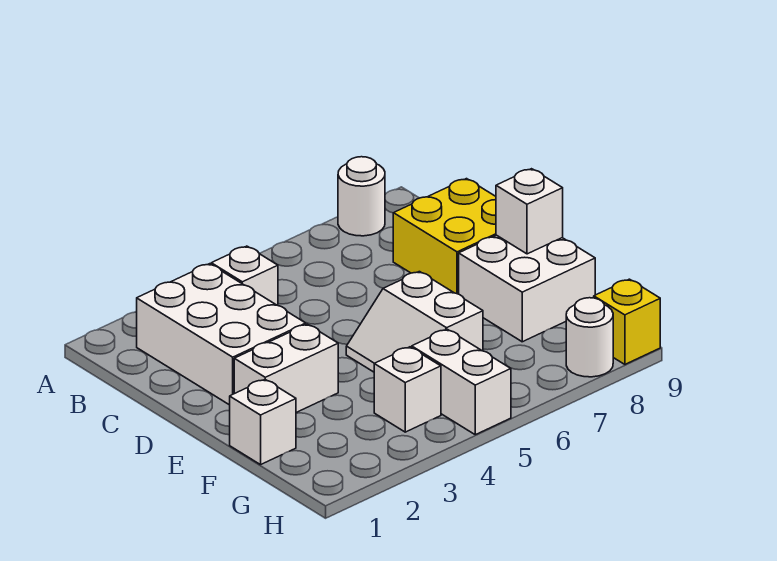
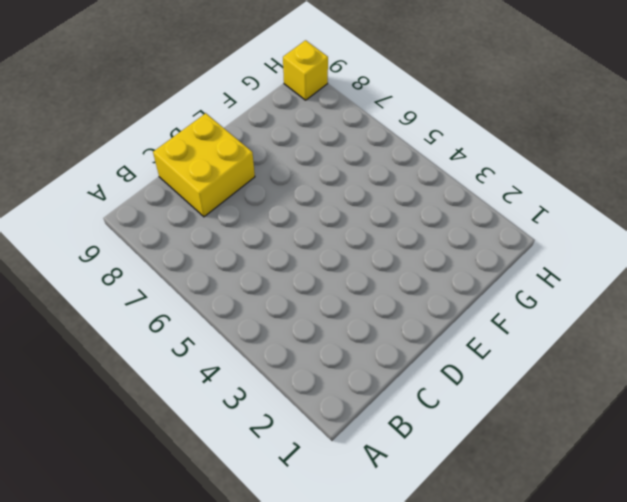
none -> white round brick A8 level 1
none -> white brick B2:D3 level 1
none -> white brick B4 level 1

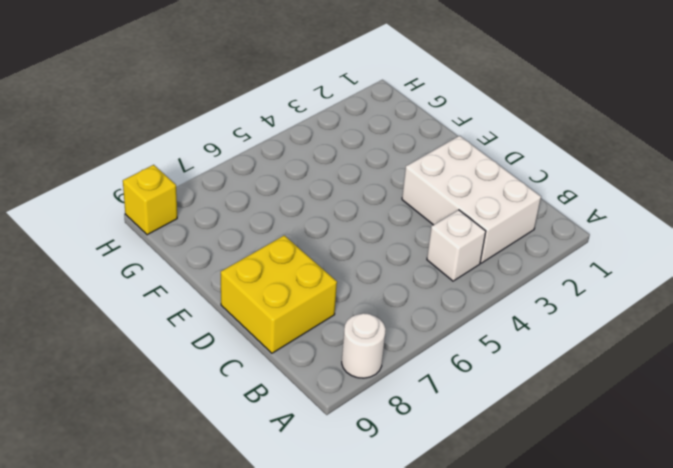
none -> white brick E2:E3 level 1
none -> white slope E5:F6 level 1 top 6
none -> white brick E8:F9 level 1

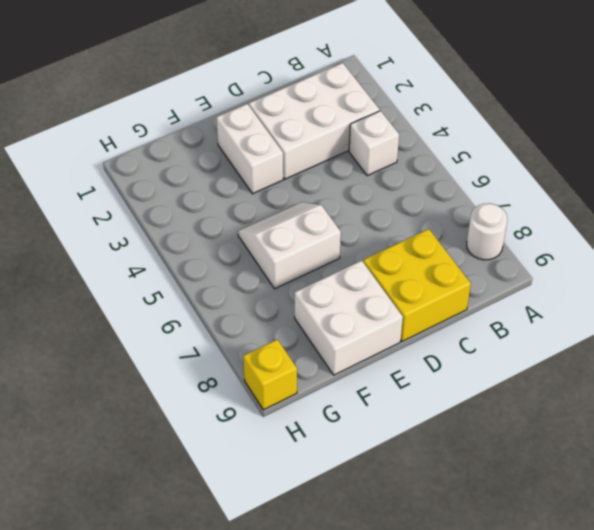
none -> white brick F1 level 1
none -> white brick G4 level 1
none -> white brick G5:H5 level 1

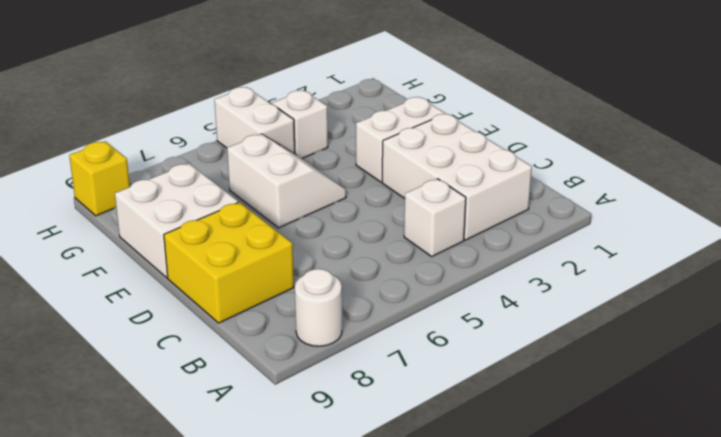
none -> white brick F1 level 1
none -> white round brick H8 level 1
none -> white brick E9 level 2

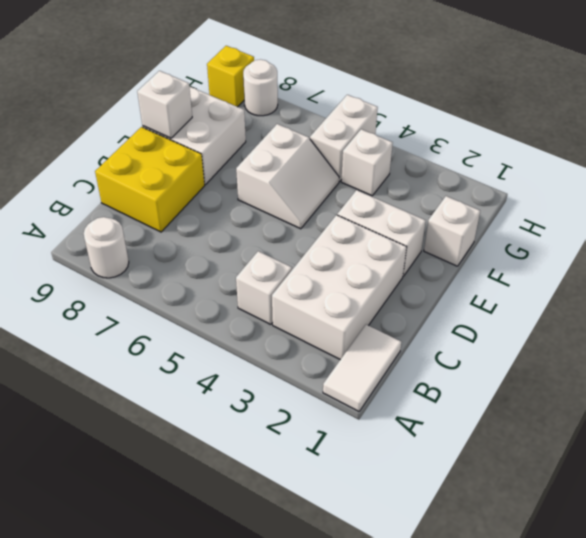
white tile A1:B1 level 1 -> none

